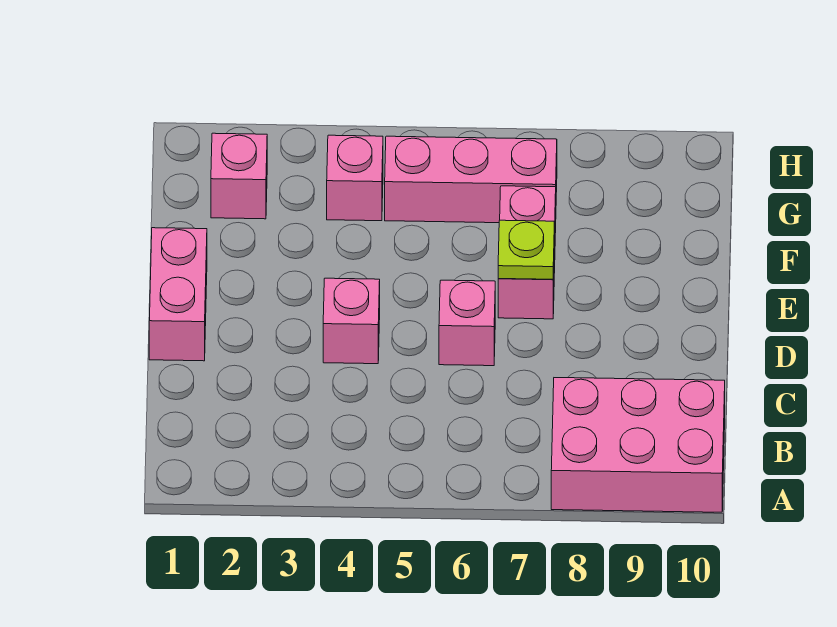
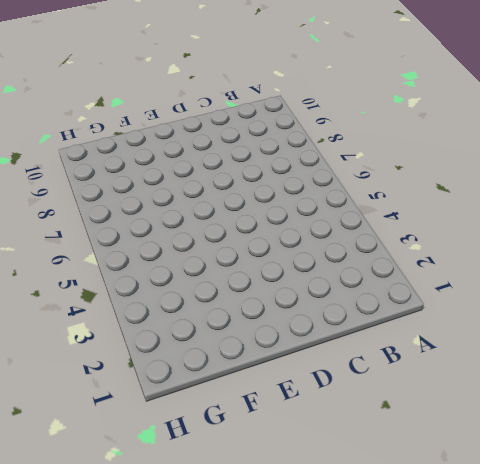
none -> pink brick A8:B10 level 1
none -> pink brick D1:E1 level 1

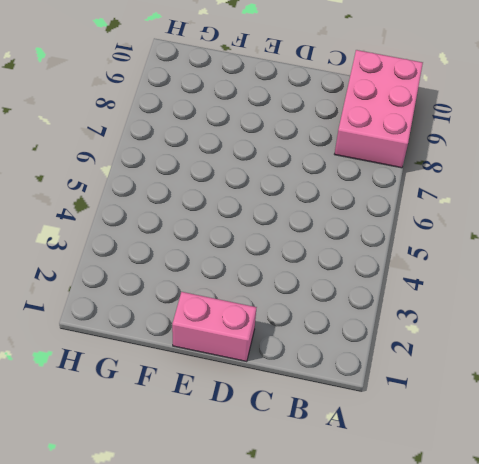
none -> pink brick D4 level 1
none -> pink brick D6 level 1

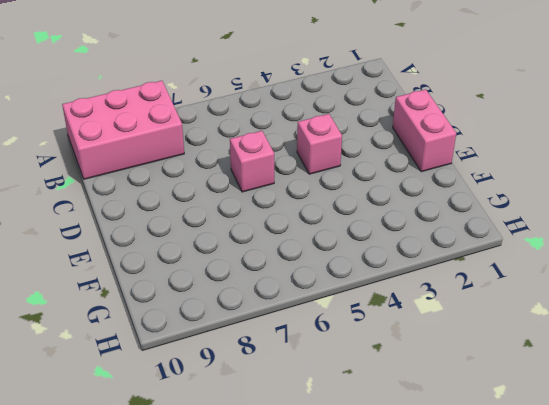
none -> pink brick E7:F7 level 1
none -> pink brick G2 level 1

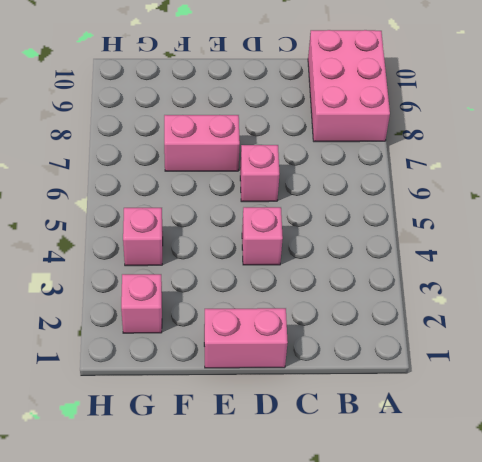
none -> pink brick G5:G7 level 1
none -> lime plate E7 level 2

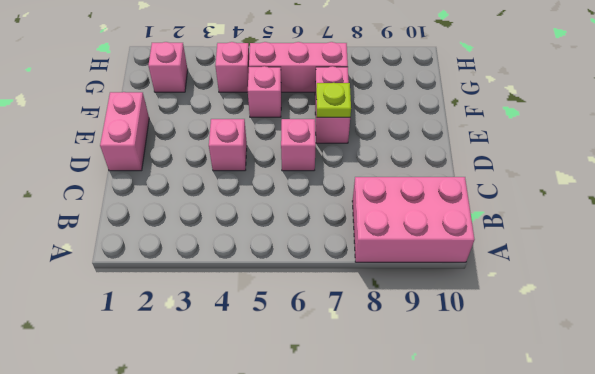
pink brick F5 level 1 -> none

